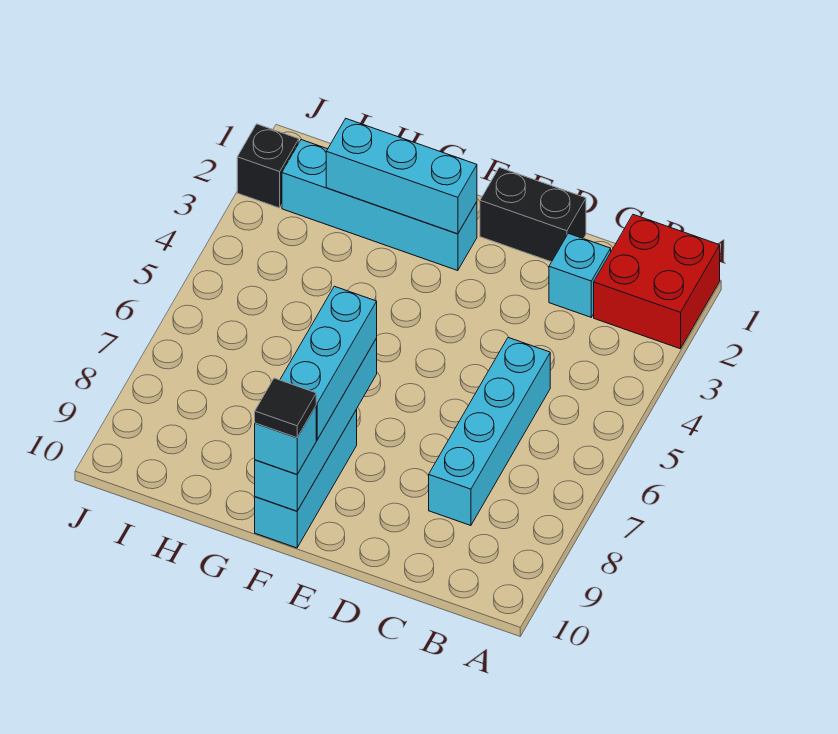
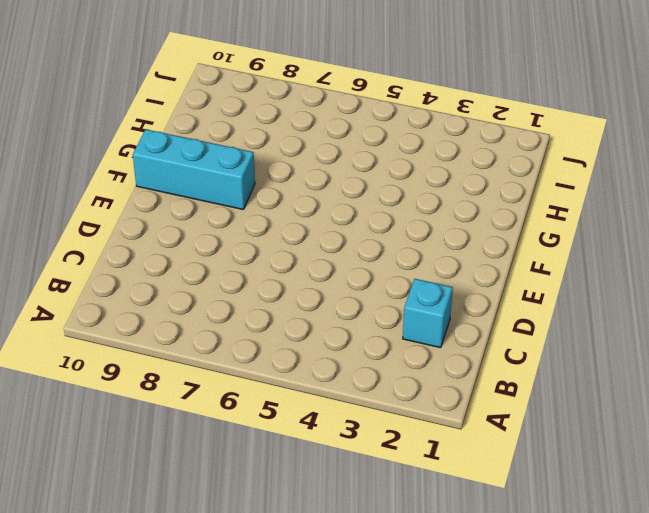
none -> red brick A1:B2 level 1
none -> cyan brick C5:C8 level 1
none -> black brick D1:E1 level 1

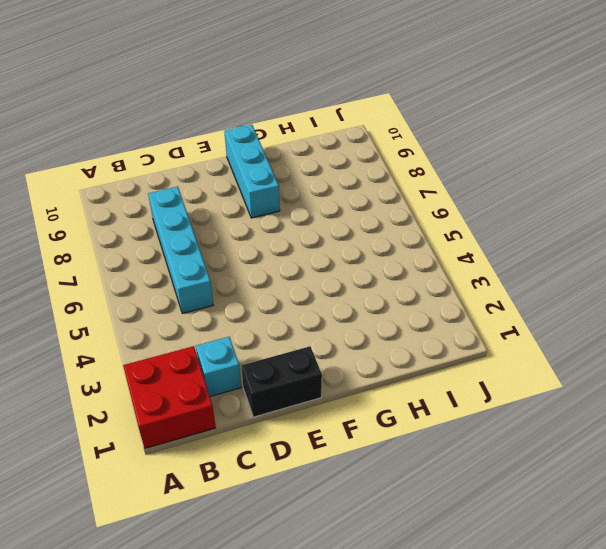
none -> cyan brick F2:I2 level 1
none -> black brick J2 level 1
none -> cyan brick F2:H2 level 2

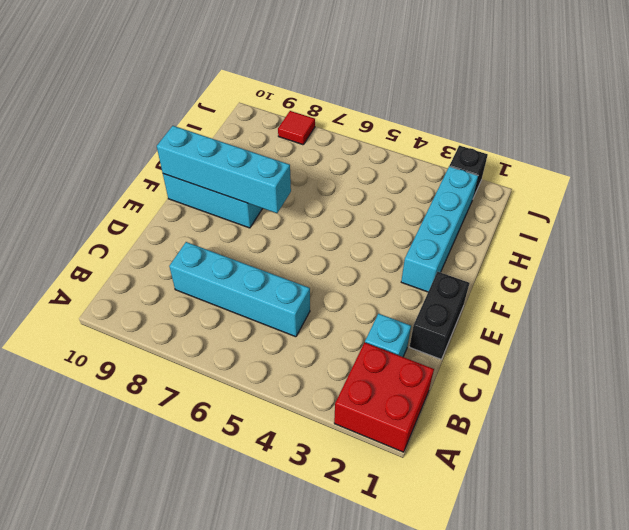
red tile J8 level 1 -> none
none -> cyan brick F2:H2 level 2
none -> cyan brick F7:F9 level 3
none -> cyan brick F10 level 3

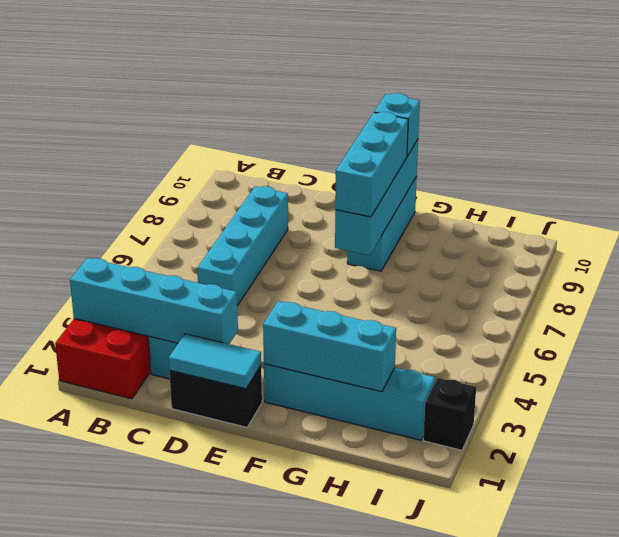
cyan brick A2:D2 level 2 -> none
cyan tile D1:E1 level 2 -> none
none -> black tile F10 level 4

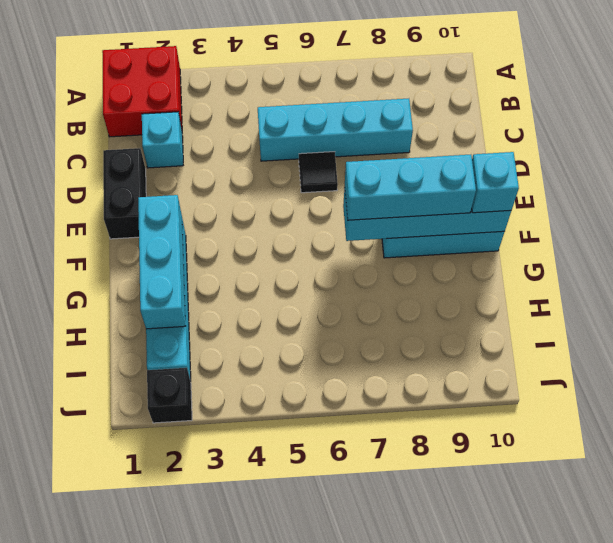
black tile D6 level 1 -> black tile F10 level 4

